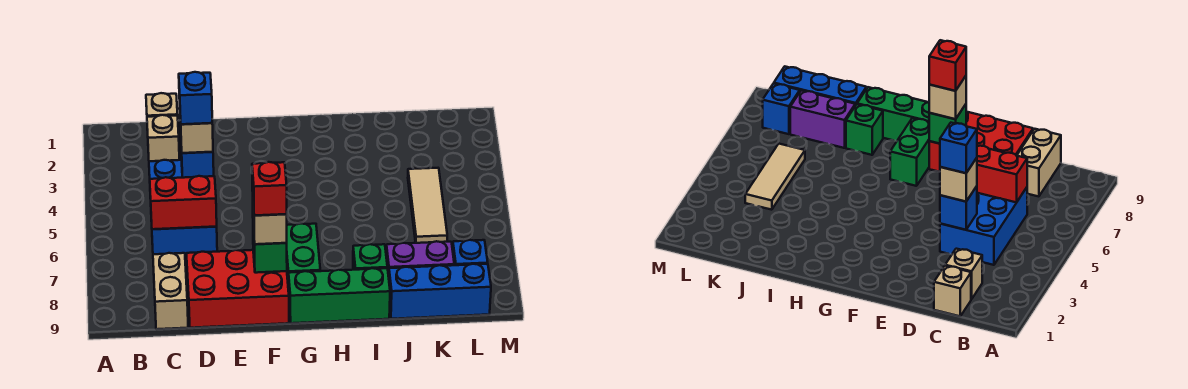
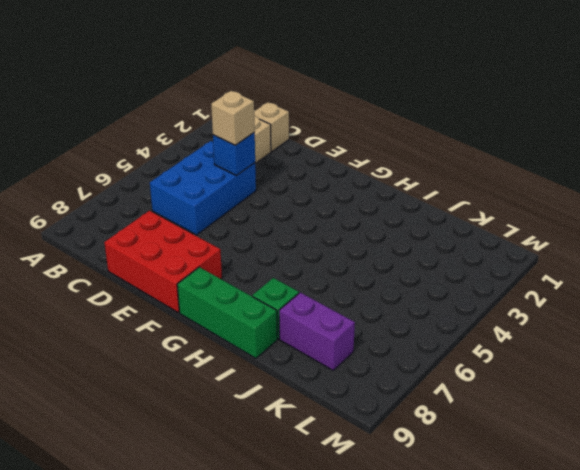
none -> tan brick C8:C9 level 1
none -> green brick G7:G8 level 1
none -> blue brick J9:L9 level 1

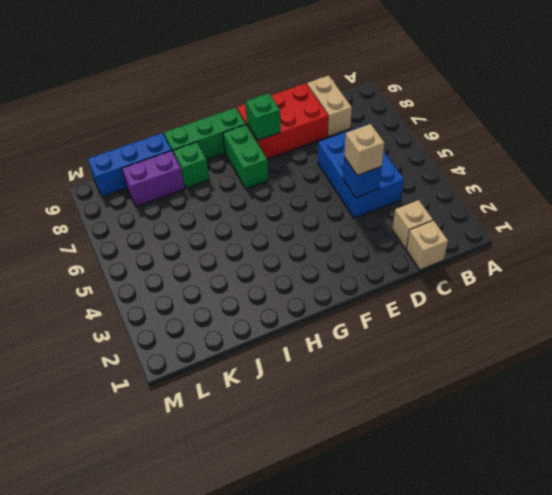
none -> tan tile K4:K6 level 1
none -> blue brick L8 level 1
none -> red brick C6:D6 level 2

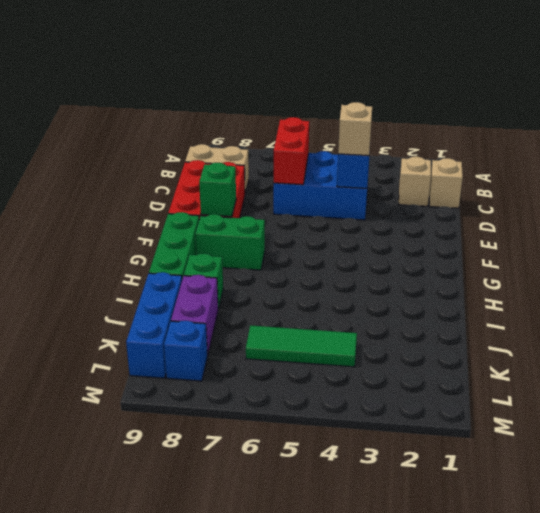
green tile K4:K6 level 1 -> tan tile K4:K6 level 1
none -> tan brick F8 level 3
none -> blue brick D4 level 4
none -> red brick F8 level 4

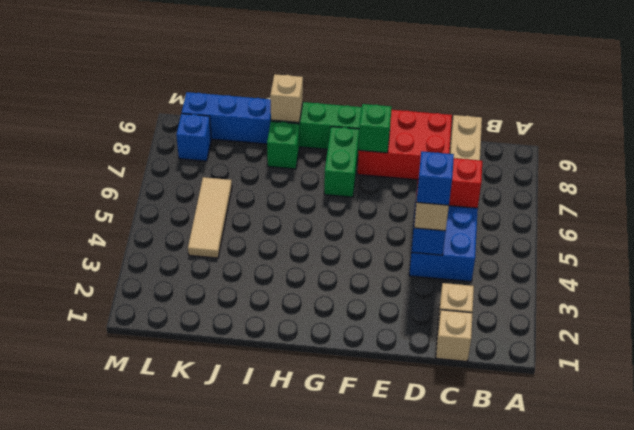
tan brick I9 level 2 -> tan brick F8 level 3
none -> purple brick J8:K8 level 1
none -> red brick F8 level 4

